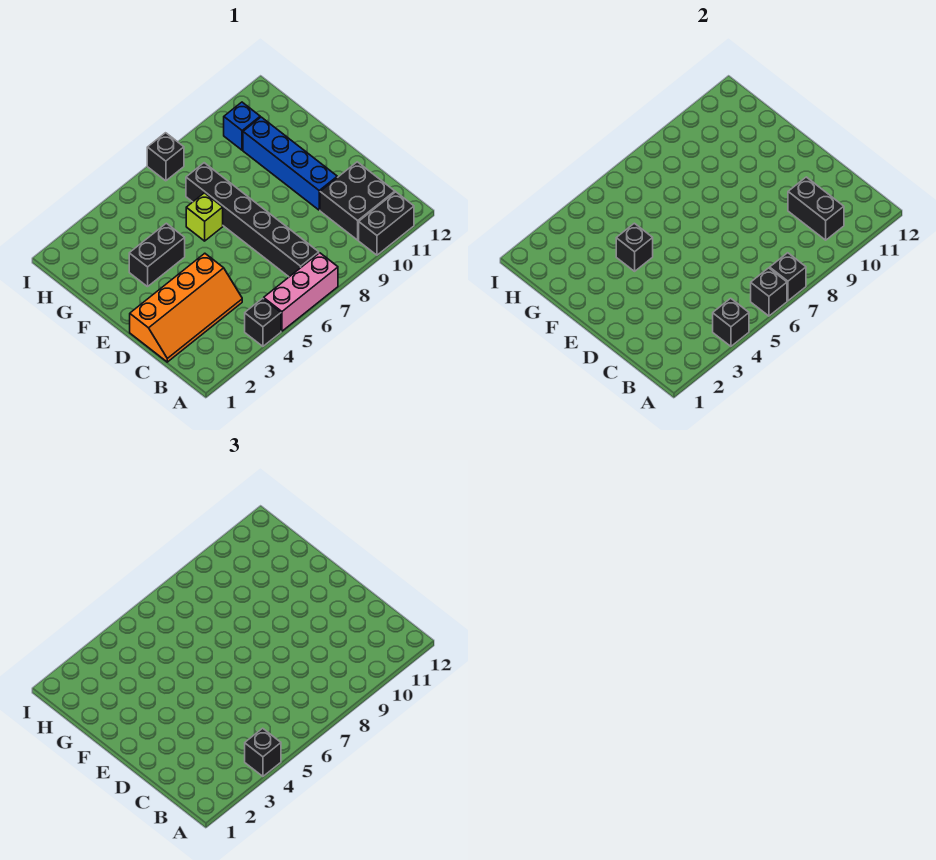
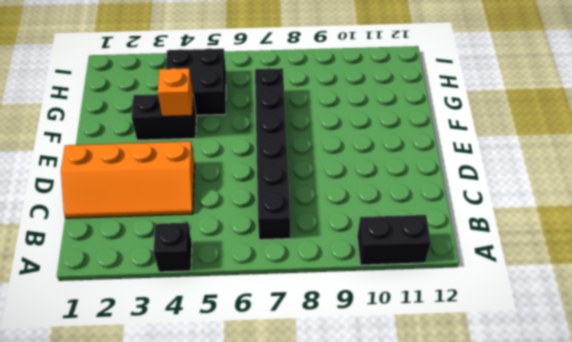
orange brick F4 level 2 -> black brick F4 level 2
black brick G4:H5 level 1 -> black brick B10:C11 level 1
none -> pink brick A5:A7 level 1
none -> blue brick D10:G10 level 1
none -> lime brick F6 level 1

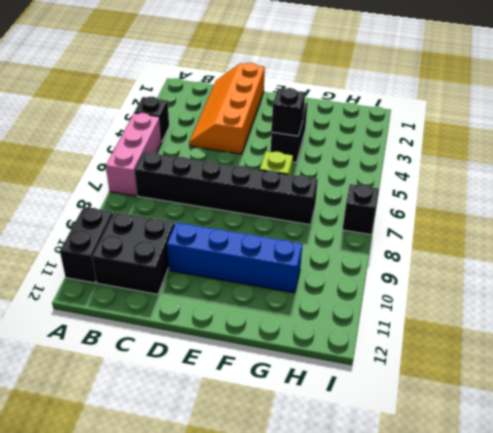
none -> blue brick H10 level 1
none -> black brick A4 level 2
none -> black brick A6 level 2

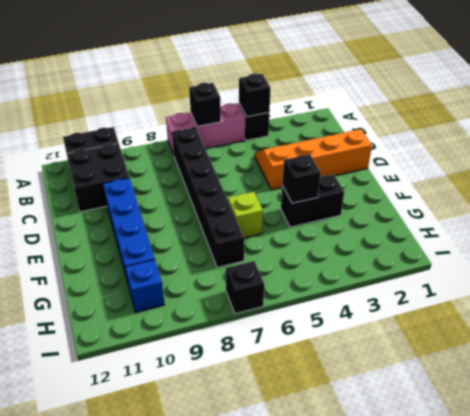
none -> black brick A7 level 2
none -> black brick B10:C10 level 2
none -> black brick A4 level 3

